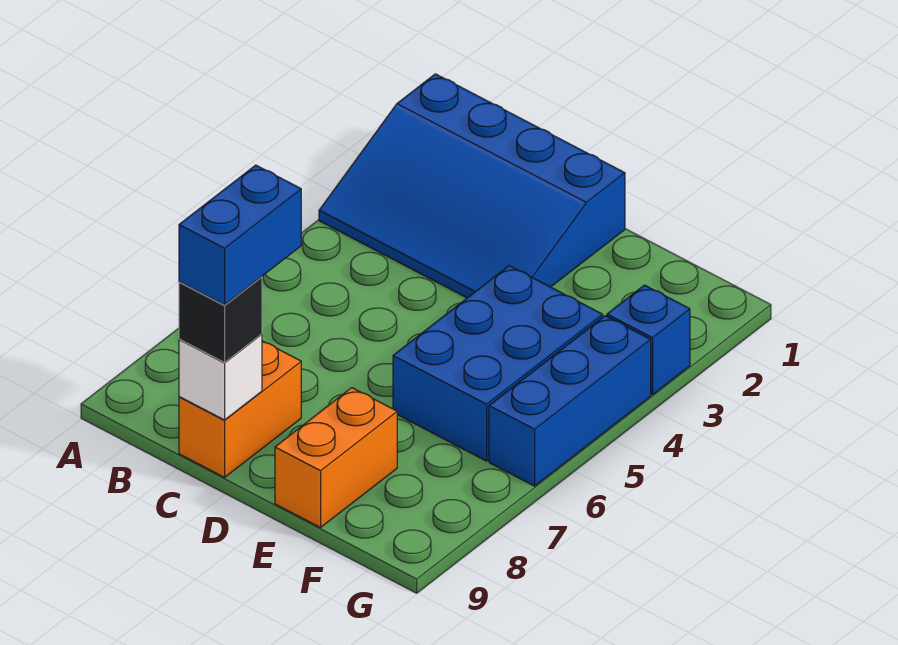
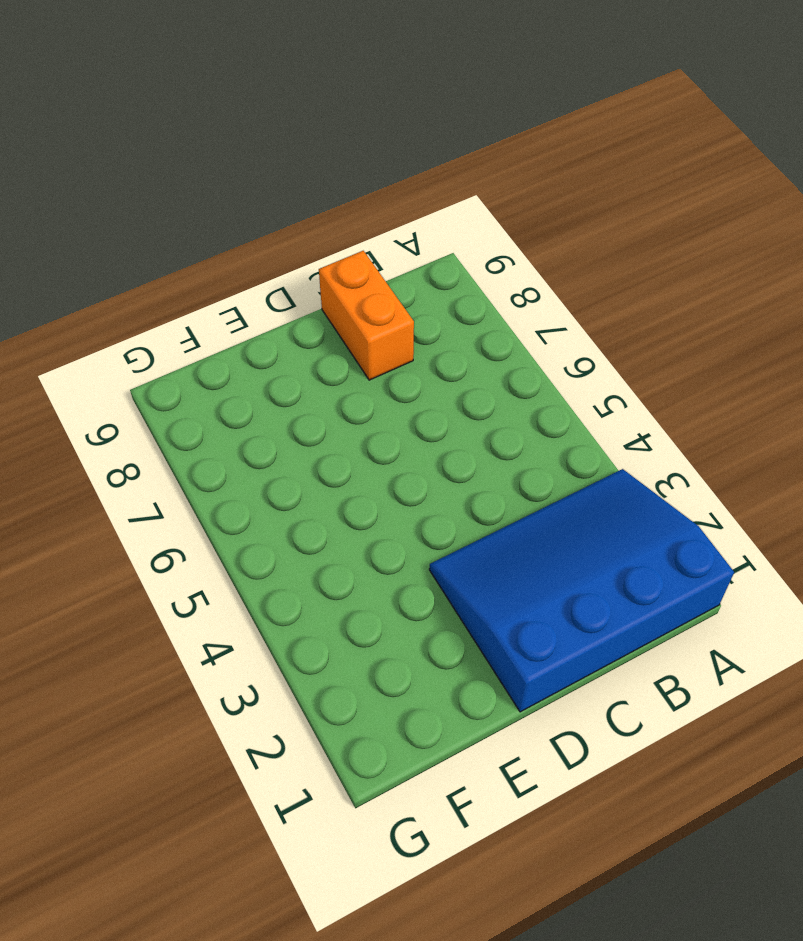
none -> blue brick E4:F6 level 1
none -> orange brick E8:E9 level 1

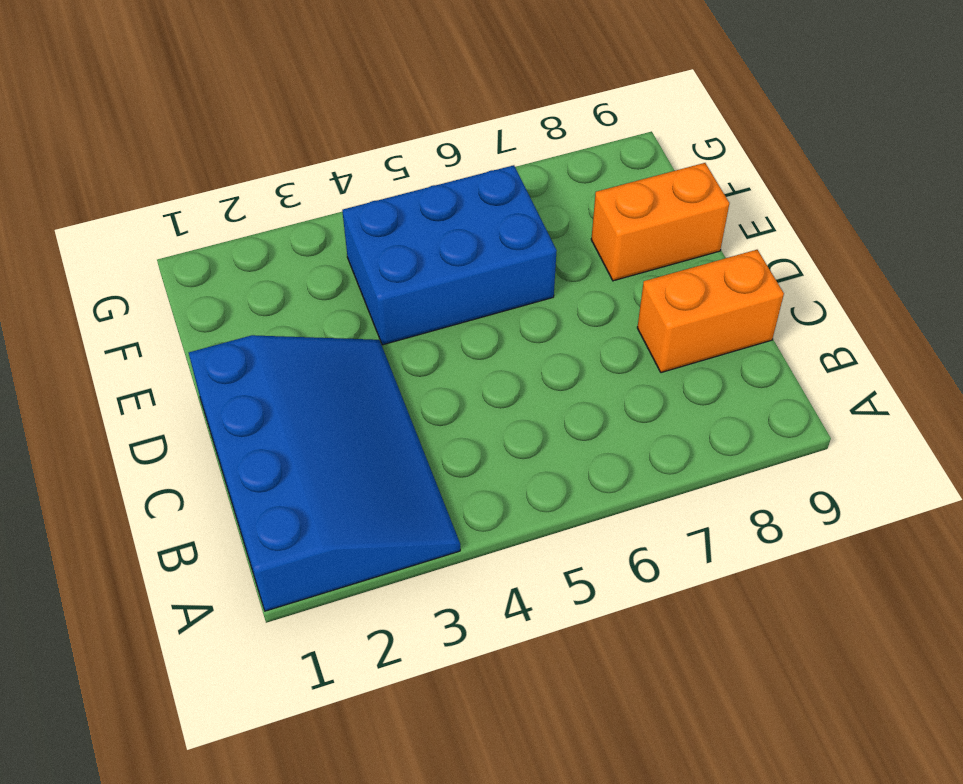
none -> blue brick G3 level 1
none -> blue brick G4:G6 level 1

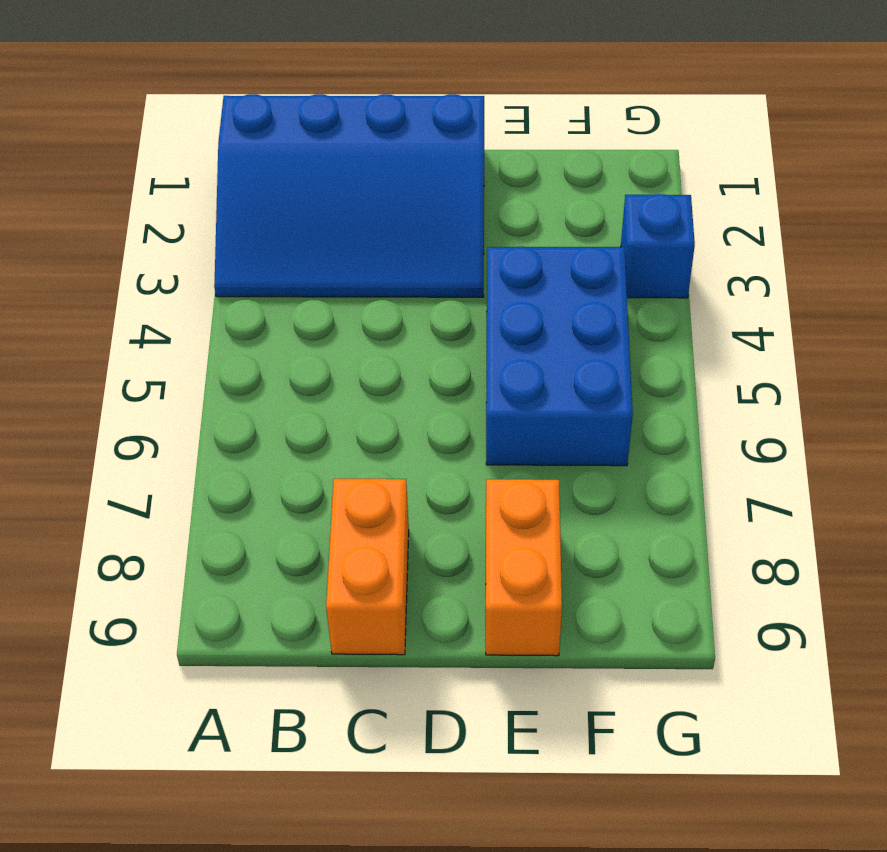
none -> blue brick G4:G6 level 1
none -> white brick C9 level 2

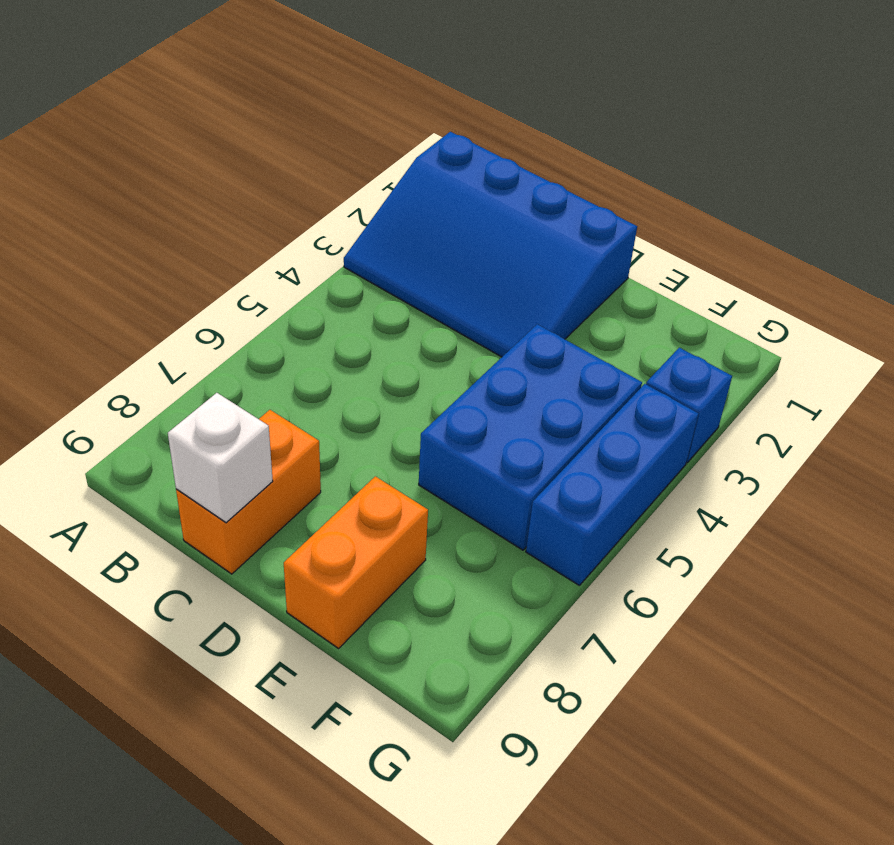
none -> black brick C9 level 3
none -> blue brick C8:C9 level 4

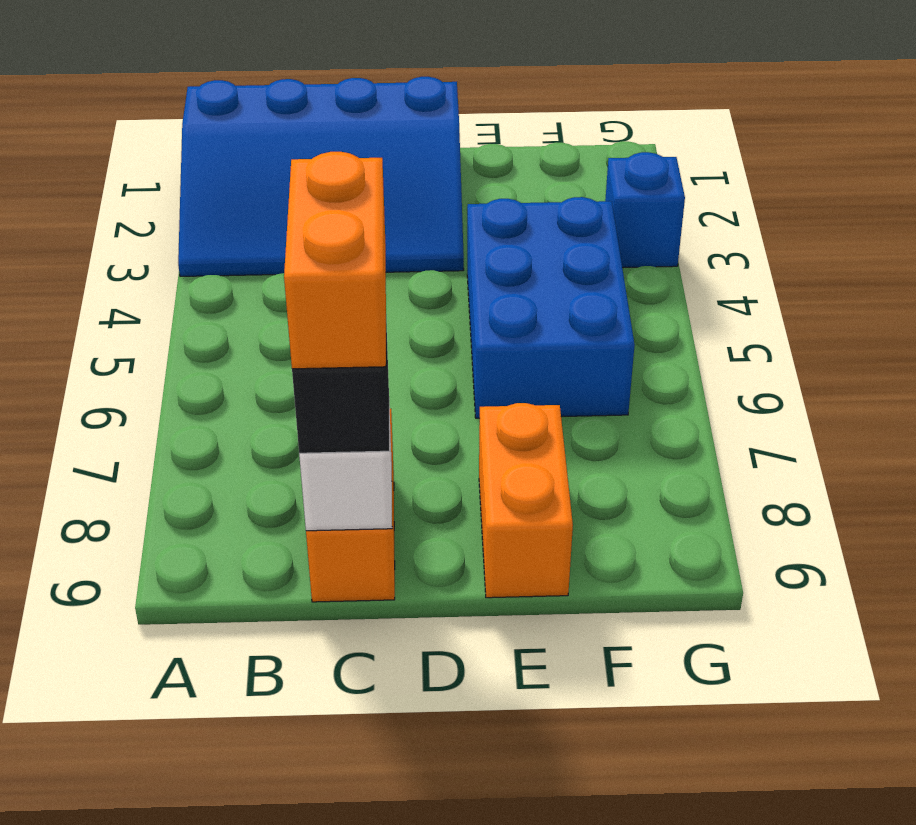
orange brick C8:C9 level 4 -> blue brick C8:C9 level 4
none -> blue brick G4:G6 level 1

